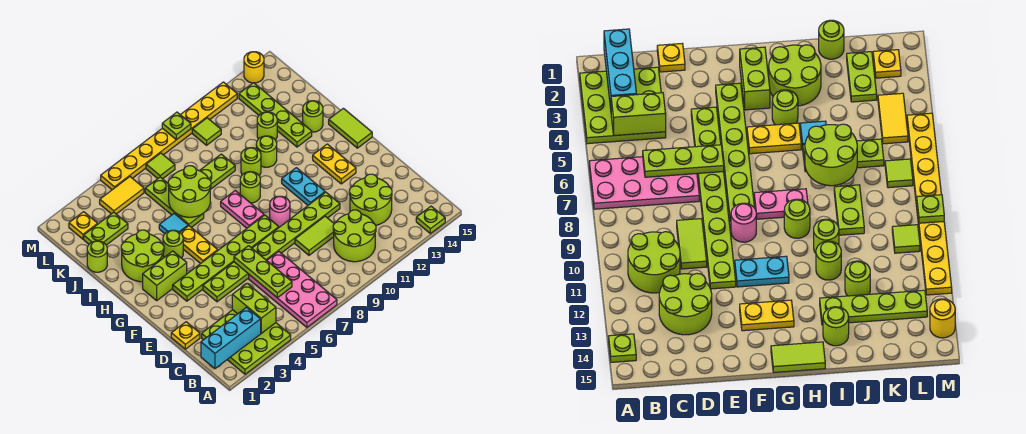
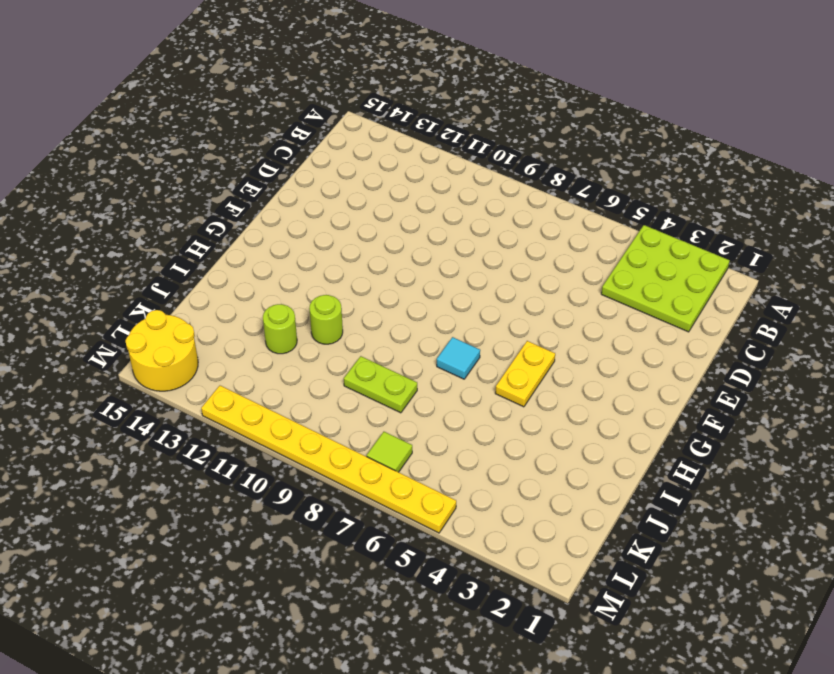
cyan tile H7 level 1 -> cyan tile I5 level 1
yellow round brick L14:M15 level 1 -> yellow round brick M14 level 1
none -> pink plate A6:D7 level 1
none -> lime plate A14 level 1
none -> lime round brick B10:C11 level 1
none -> lime round brick C12:D13 level 1

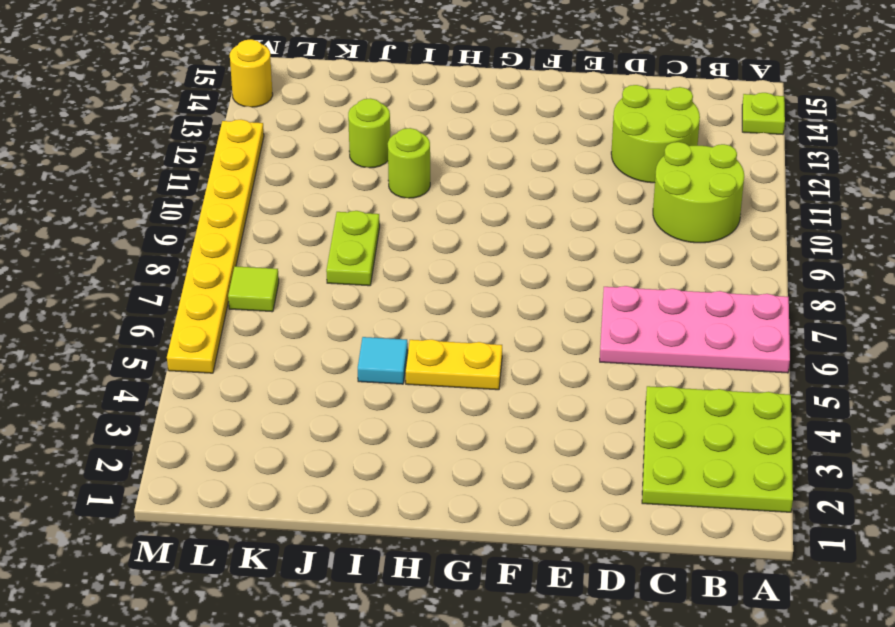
none -> yellow plate D1 level 1
none -> lime tile D9:D10 level 1
none -> lime plate E4:E11 level 1
none -> lime plate F3:F8 level 1

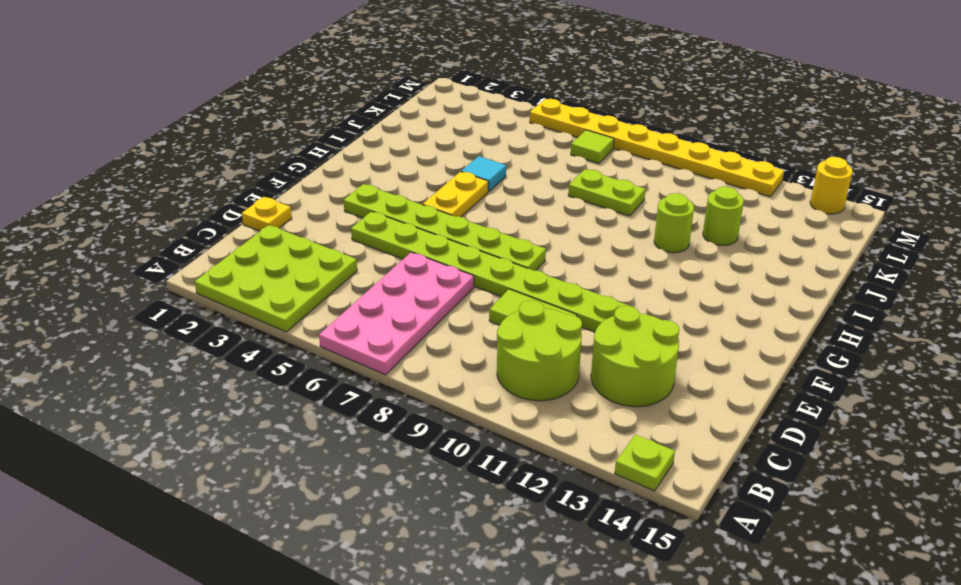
none -> pink round brick F9 level 1
none -> cyan plate F11:G11 level 1
none -> yellow plate F13:G13 level 1
none -> lime brick G2:G3 level 1

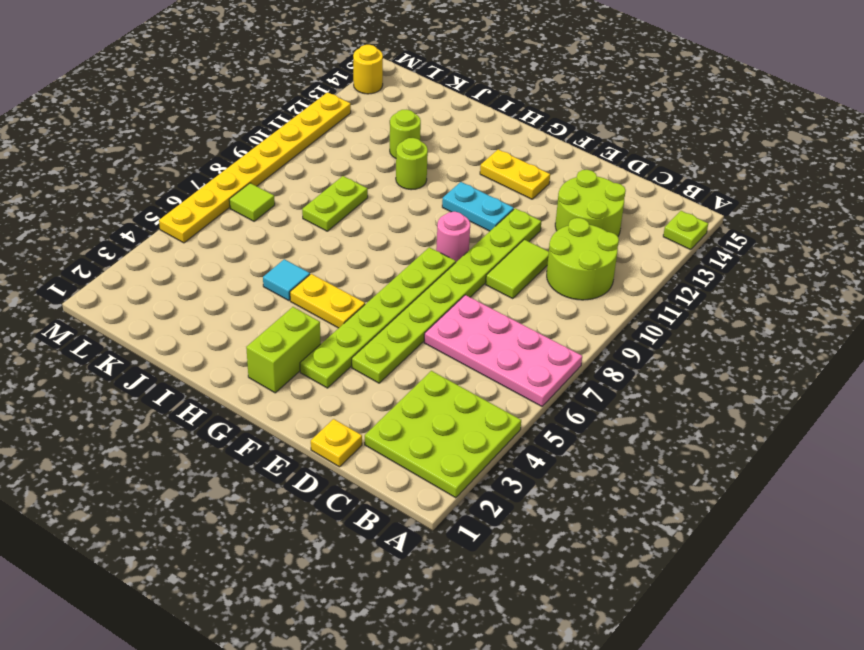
none -> pink plate G8:H8 level 1
none -> lime tile G15:H15 level 1
none -> lime round brick H2:I3 level 1
none -> lime round brick H4 level 1

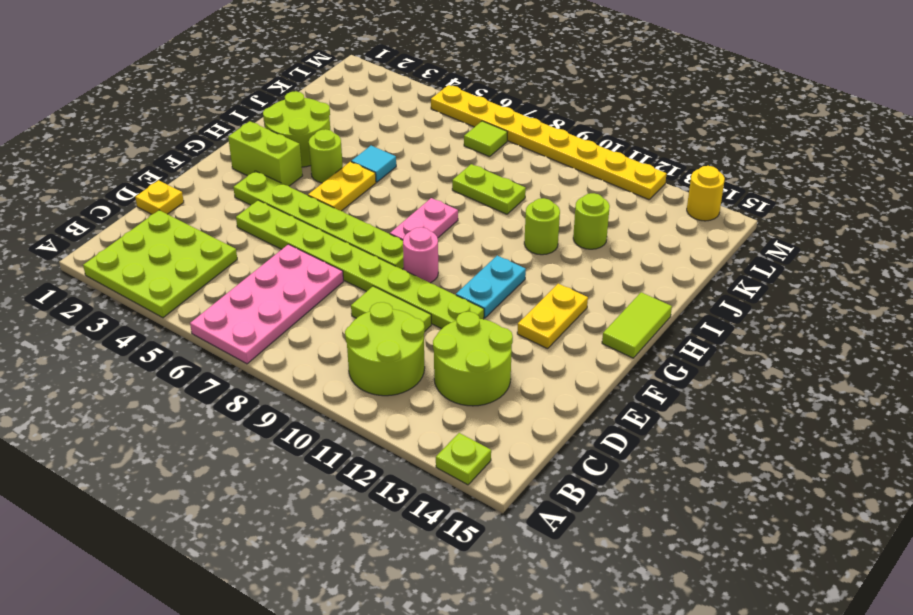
none -> lime round brick H9 level 1
none -> lime plate I6:K6 level 1
none -> lime round brick I10 level 1
none -> lime plate I13:L13 level 1

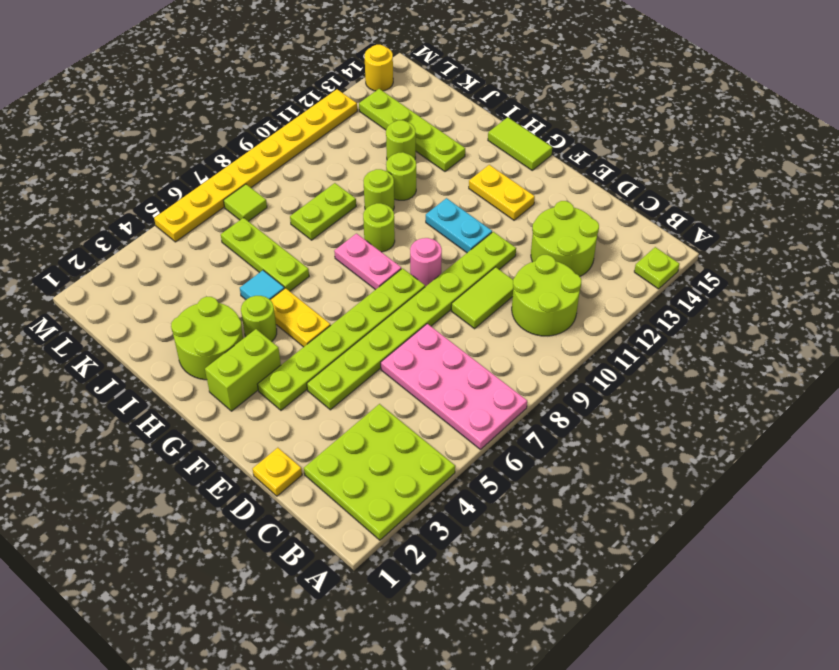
none -> lime round brick I14 level 1
none -> lime round brick J1 level 1
none -> lime plate K2:K3 level 1
none -> yellow plate L2 level 1

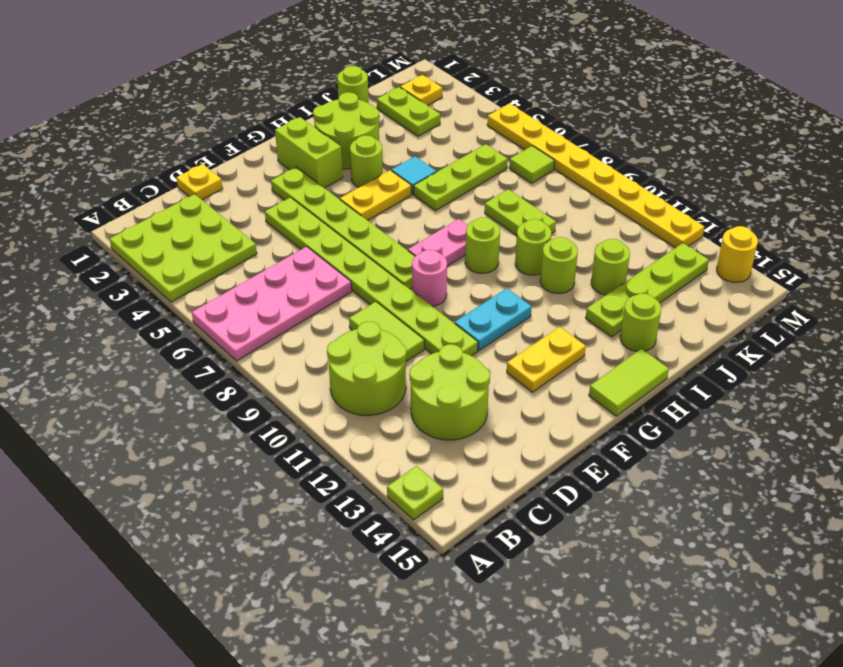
none -> yellow tile L4:L5 level 1
none -> lime tile L10 level 1
none -> cyan brick B1:B3 level 2
none -> lime brick B4:C4 level 2

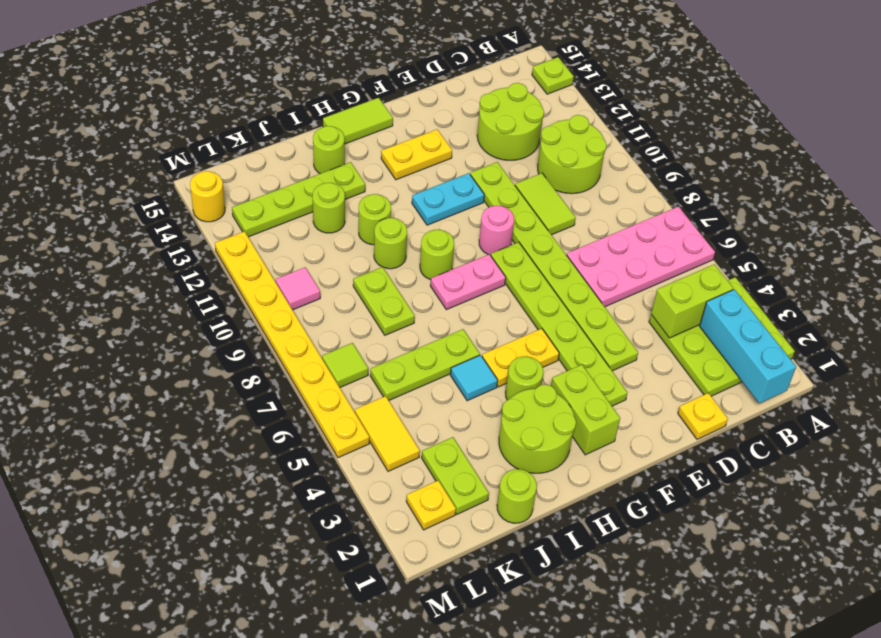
pink tile L10 level 1 -> lime tile L10 level 1
none -> lime plate C6:E6 level 2
none -> lime round brick I6:J7 level 2
none -> lime plate M9 level 2

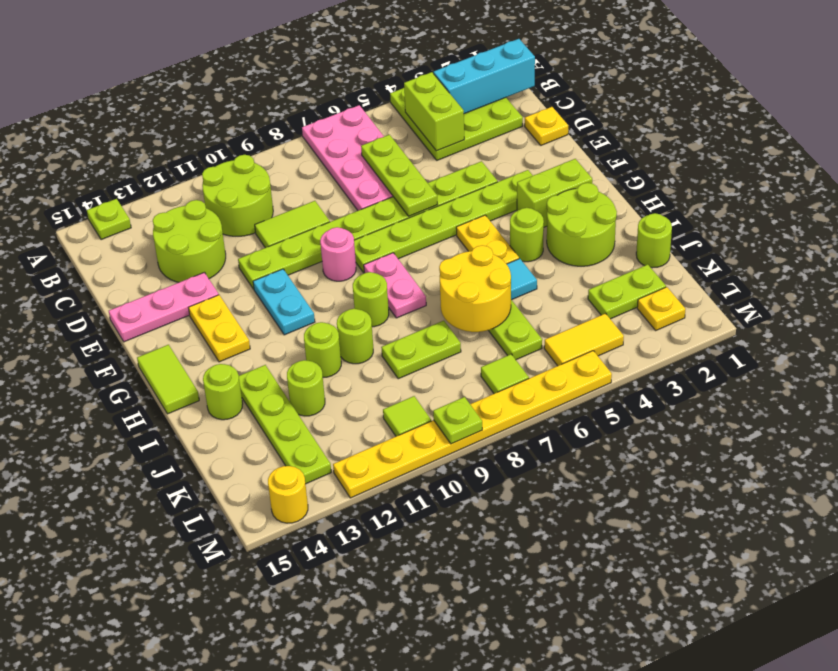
pink plate E13:E15 level 1 -> none
yellow round brick I6:J7 level 2 -> lime round brick I6:J7 level 2

